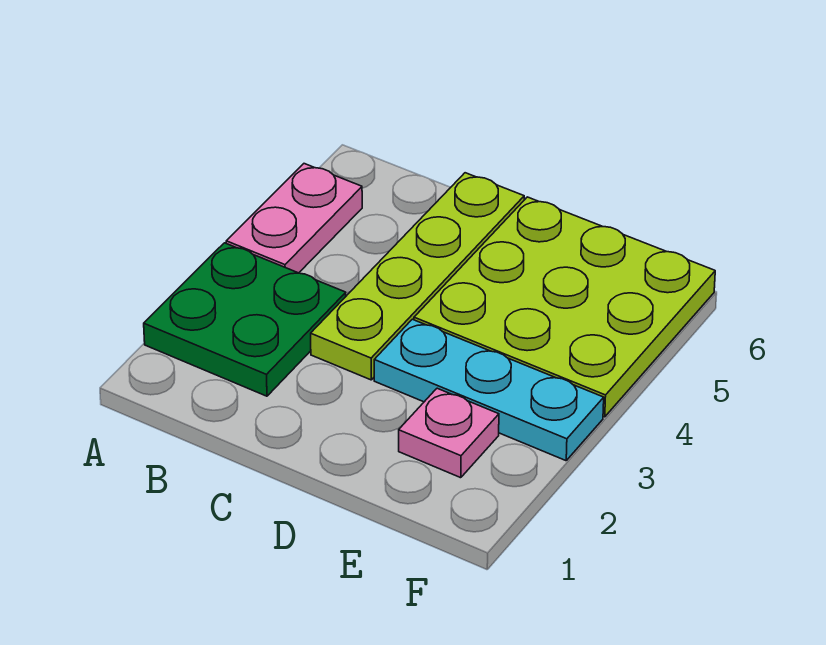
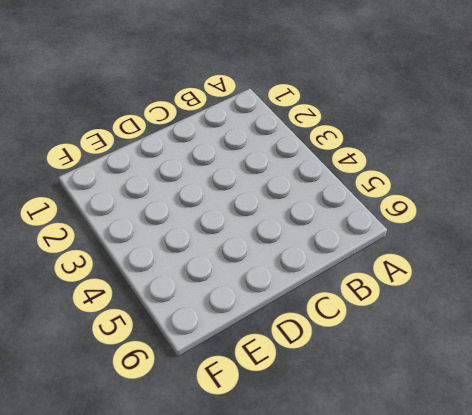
none -> green plate A2:B3 level 1
none -> pink plate A4:A5 level 1

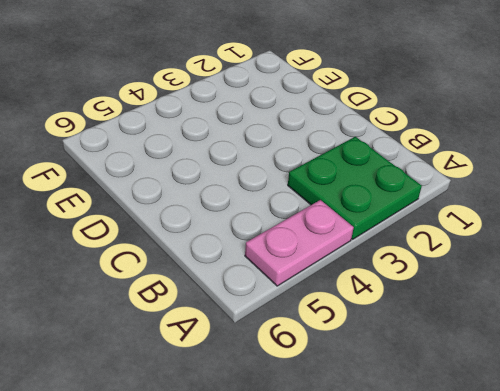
none -> lime plate C3:C6 level 1
none -> cyan plate D3:F3 level 1

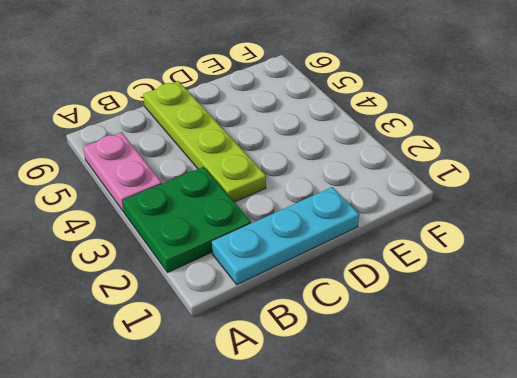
cyan plate B1:D1 level 1 -> cyan plate D3:F3 level 1
none -> lime plate D4:F6 level 1
none -> pink plate E2 level 1

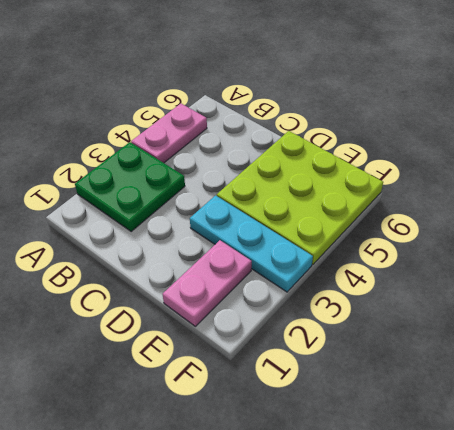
pink plate E1:E2 level 1 -> pink plate E2 level 1
none -> lime plate C3:C6 level 1

